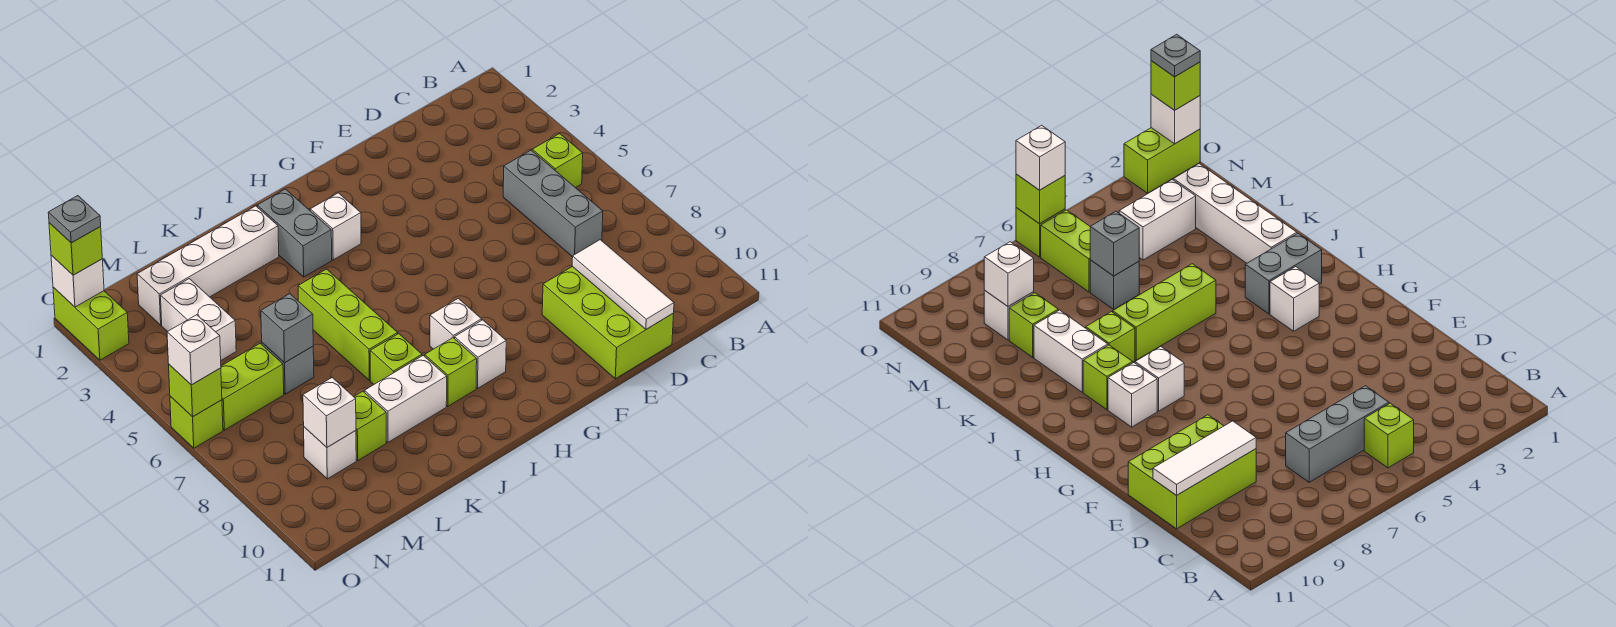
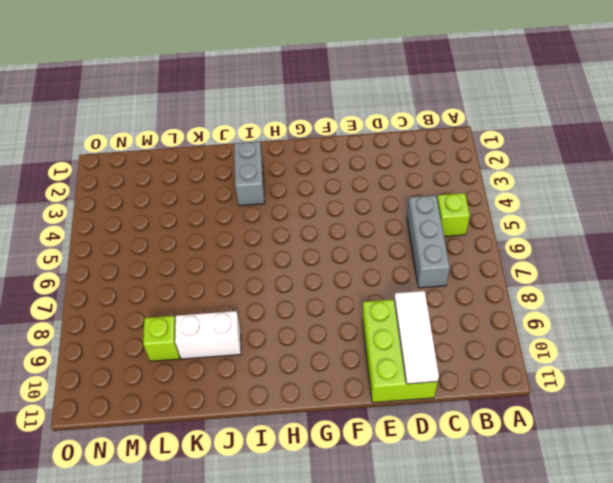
none -> white brick H3 level 1
none -> white brick H8 level 1
none -> white brick H9 level 1

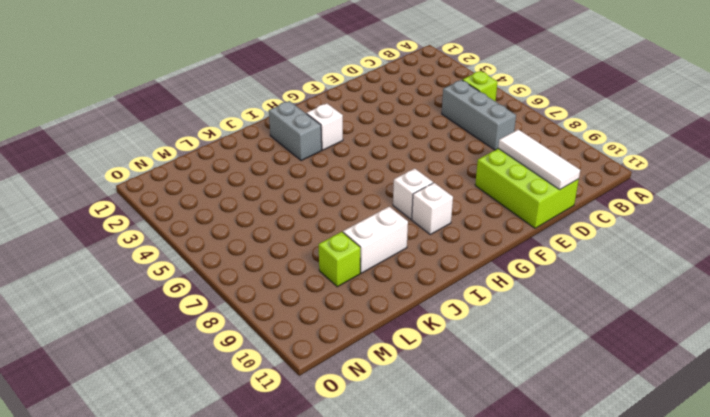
none -> lime brick I9 level 1
none -> white brick J2:M2 level 1
none -> lime brick J5:J7 level 1

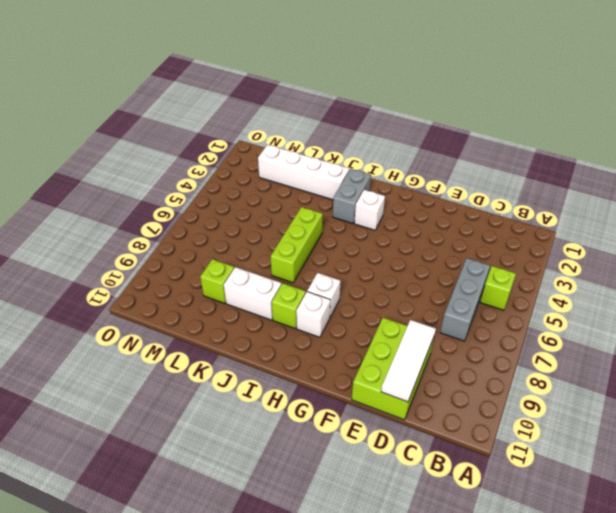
none -> lime brick J8 level 1
none -> grey brick L6 level 1
none -> white brick M3:M4 level 1

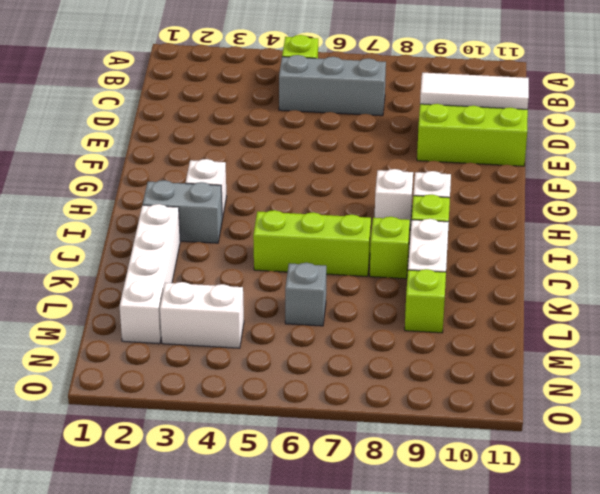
none -> lime brick M6:N6 level 1
none -> white brick M9 level 1
none -> lime brick O1:O2 level 1

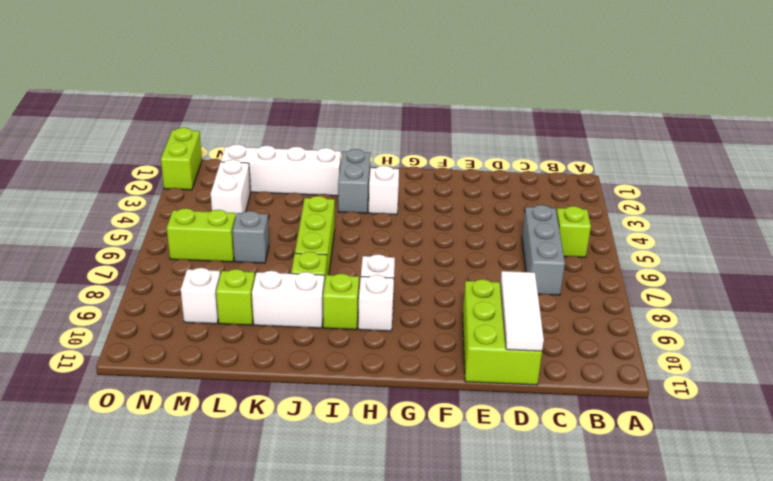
none -> lime brick O6 level 1
none -> grey brick L6 level 2
none -> white brick M9 level 2

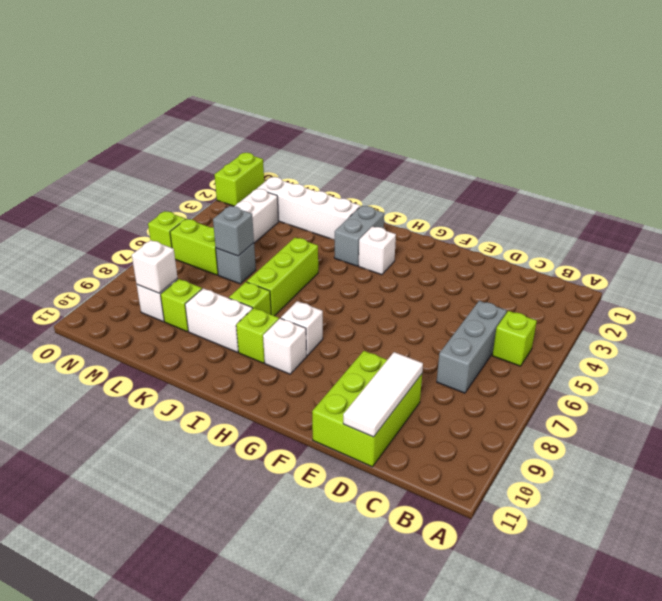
none -> white brick O1 level 2
none -> lime brick O6 level 2
none -> lime brick O1 level 3

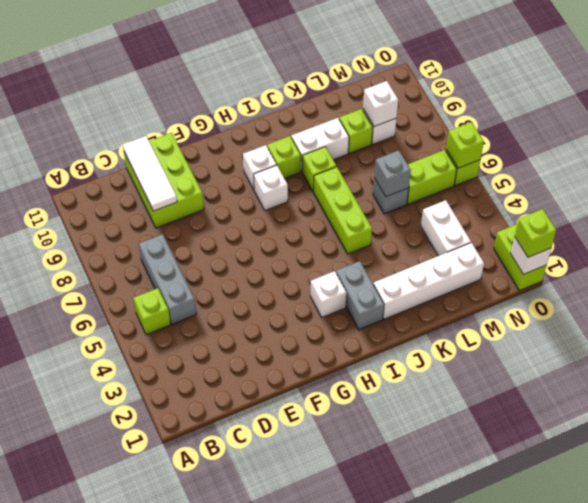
none -> white brick O6 level 3
none -> grey plate O1 level 4

